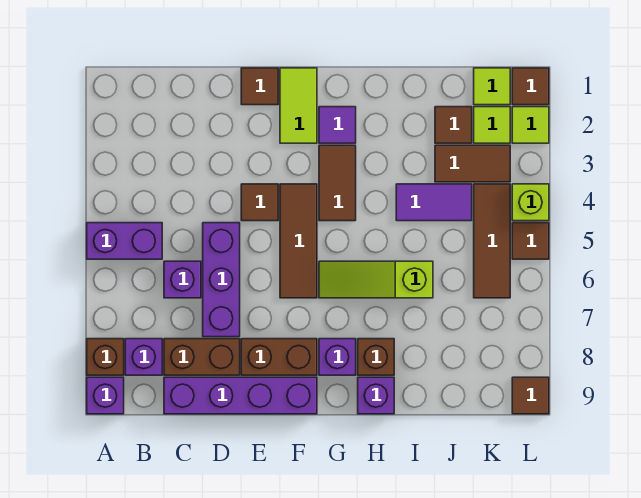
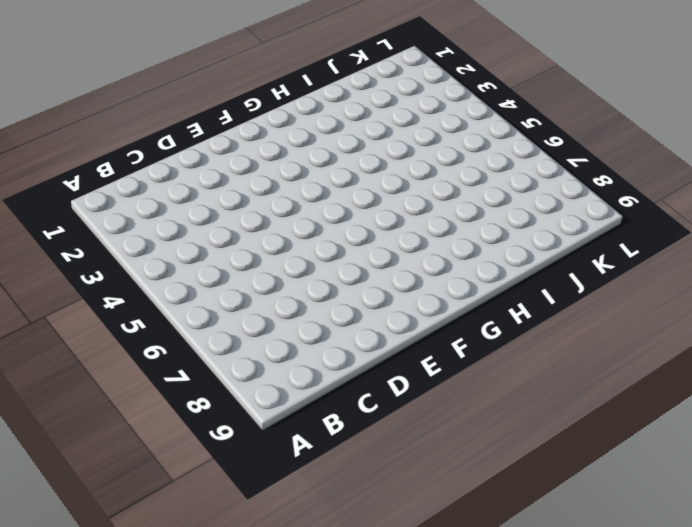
none -> purple brick A5:B5 level 1
none -> brown brick A8 level 1
none -> purple brick A9 level 1
none -> purple brick B8 level 1

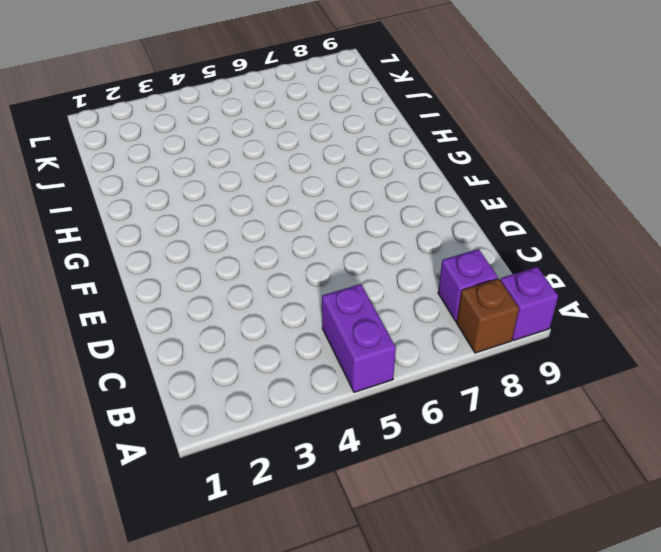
none -> purple brick C6 level 1
none -> brown brick C8:D8 level 1
none -> purple brick C9:F9 level 1
none -> purple brick D5:D7 level 1

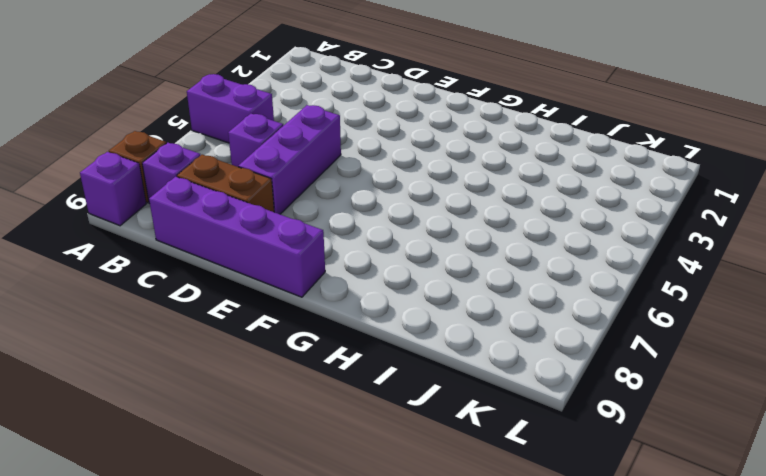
none -> brown tile E1 level 1
none -> brown tile E4 level 1
none -> brown brick E8:F8 level 1
none -> lime tile F1:F2 level 1

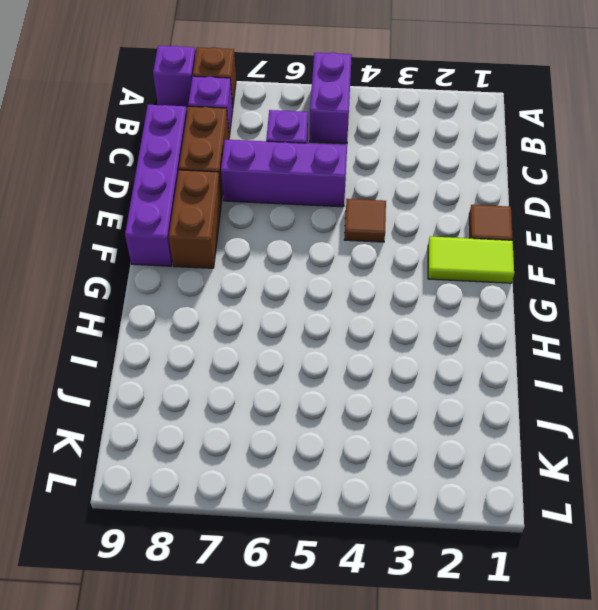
none -> brown tile F4:F6 level 1
none -> purple tile G2 level 1
none -> brown tile G3:G4 level 1
none -> lime slope G6:I6 level 1 top I

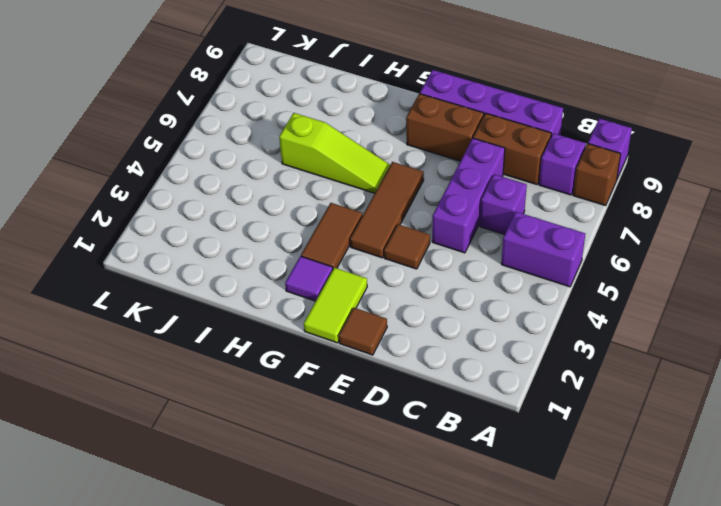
none -> purple brick G8 level 1
none -> brown brick H8 level 1
none -> purple brick H9 level 1
none -> purple tile I4:J4 level 1

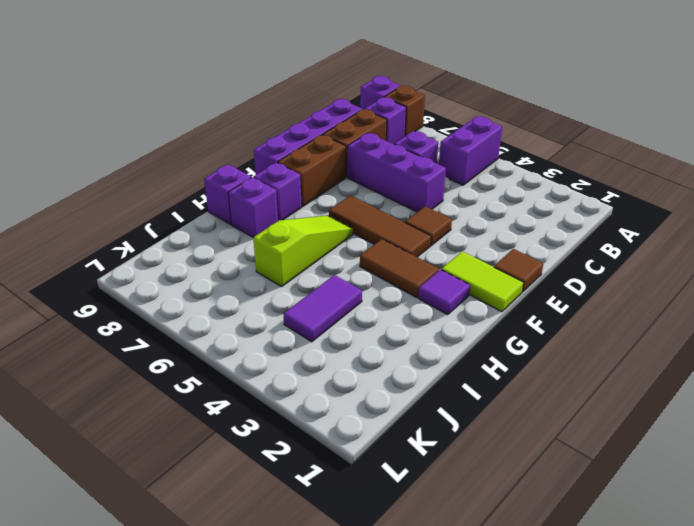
purple brick H8 level 1 -> brown brick H8 level 1
none -> brown tile J2 level 1
none -> brown tile J3:K3 level 1
none -> lime tile K1 level 1
none -> lime tile K2 level 1

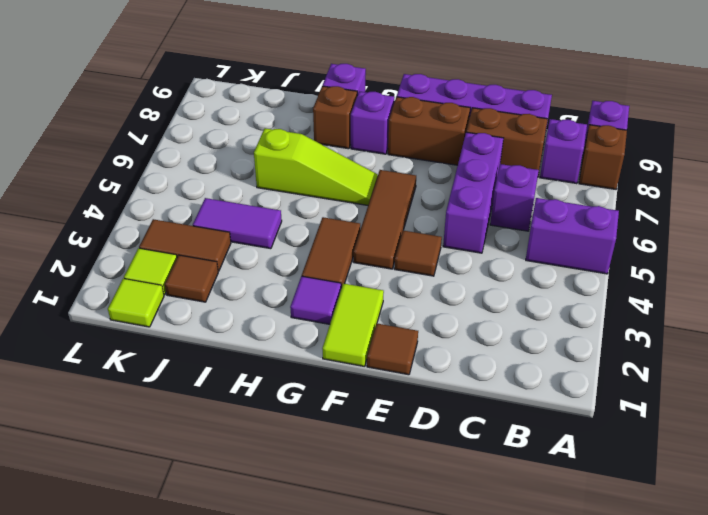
none -> brown tile K4:K6 level 1
none -> brown tile L1 level 1
none -> lime tile L2 level 1
none -> lime brick L4 level 1

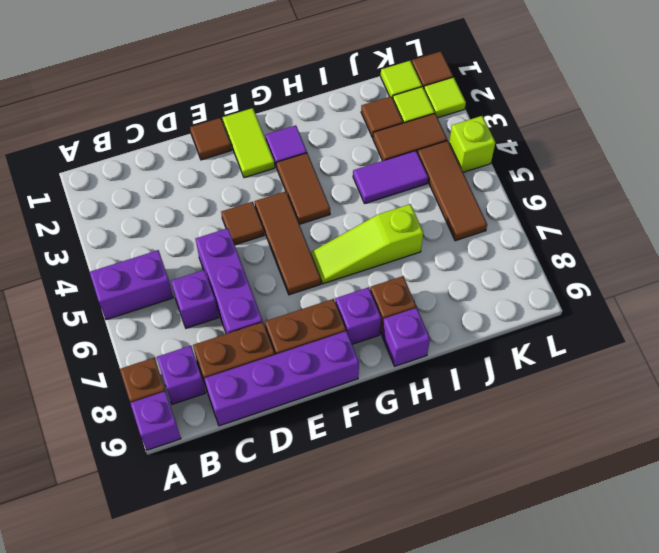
none -> brown tile L5 level 1
none -> brown tile L9 level 1

